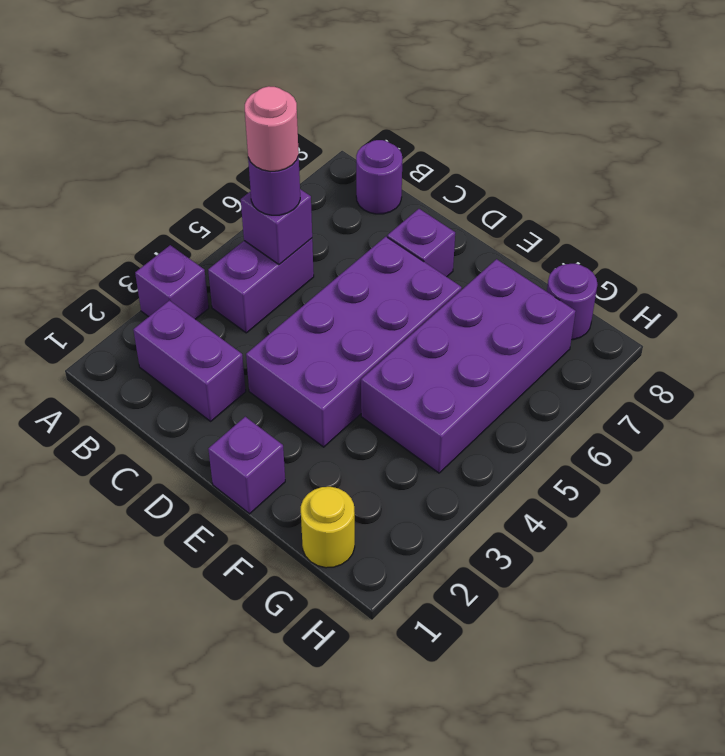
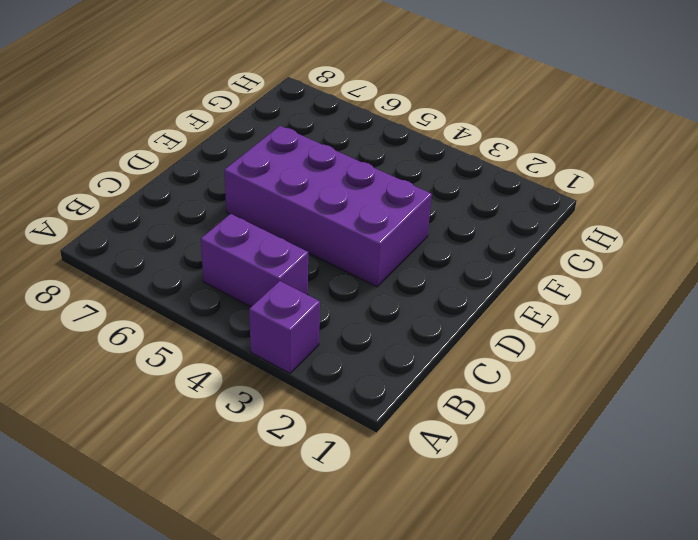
none -> purple brick B2:C2 level 1
none -> purple round brick B8 level 1
none -> purple brick D7 level 1

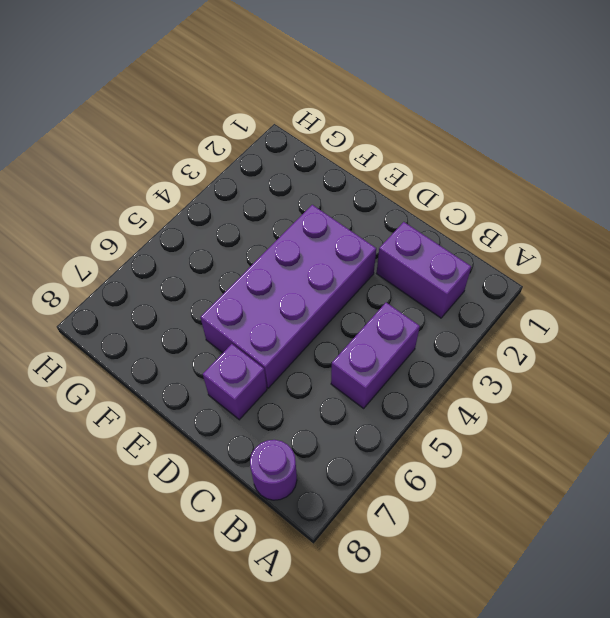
none -> purple brick A3 level 1
none -> purple brick E1 level 1
none -> purple brick F4:G7 level 1

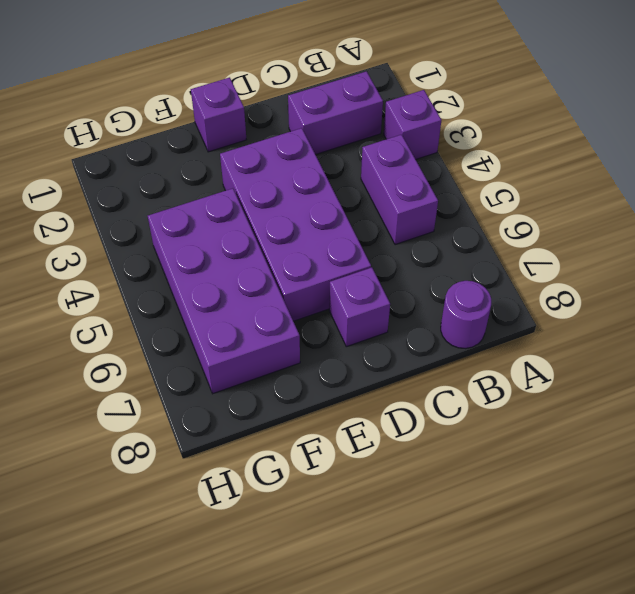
none -> yellow round brick G1 level 1
none -> purple round brick G8 level 1
none -> purple brick B5 level 2

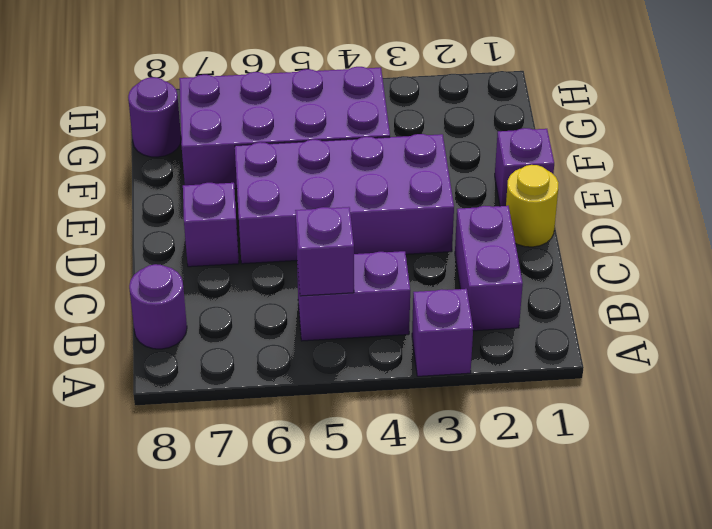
yellow round brick D1 level 1 -> yellow round brick G1 level 1
none -> purple round brick B5 level 3
none -> pink round brick B5 level 4

